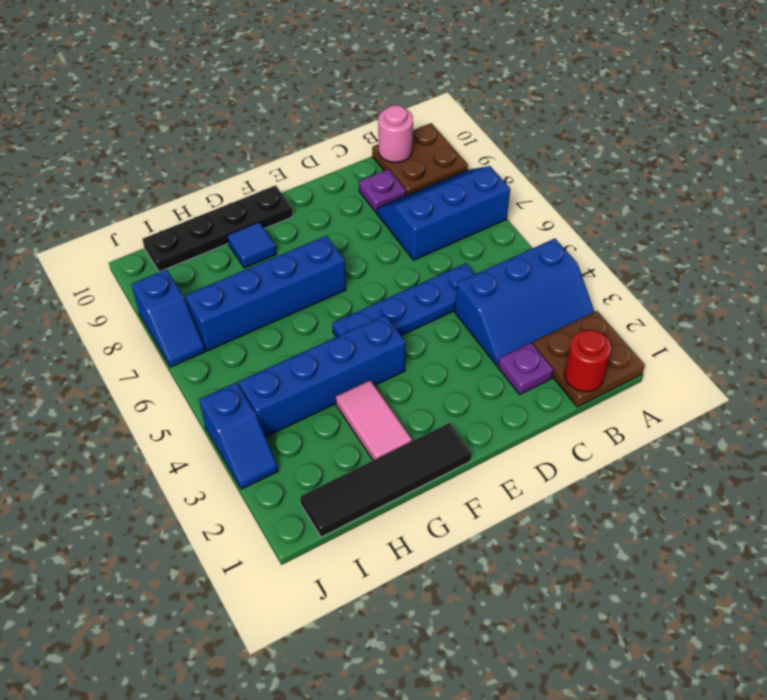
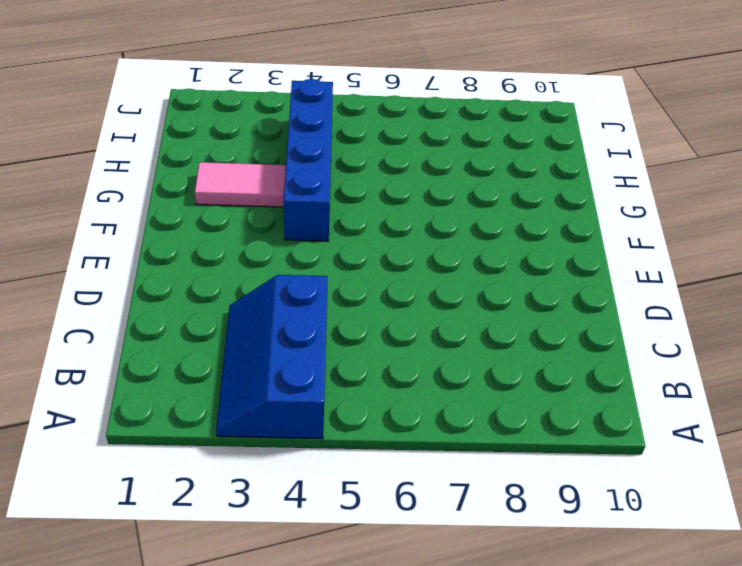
none -> brown plate A1:B2 level 1
none -> blue slope A7:C8 level 1 top 7
none -> brown plate A9:B10 level 1

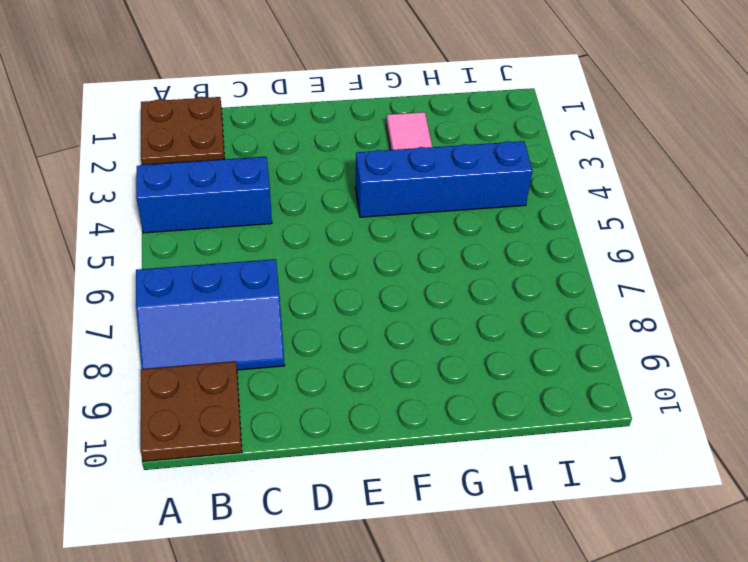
none -> purple plate C2 level 1
none -> blue plate C5:F5 level 1
none -> purple plate C9 level 1

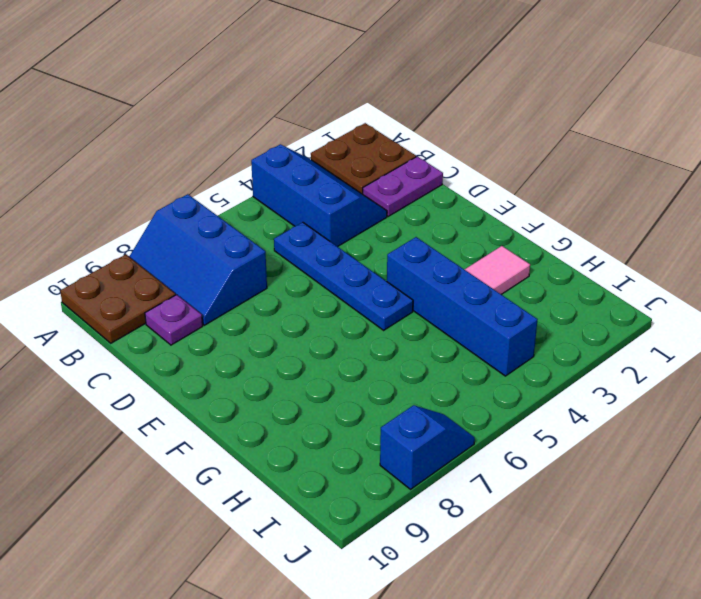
purple plate C1:C2 level 1 -> purple plate C2 level 1
none -> black tile F1:I1 level 1
none -> blue brick F7:I7 level 1
none -> black plate F10:I10 level 1

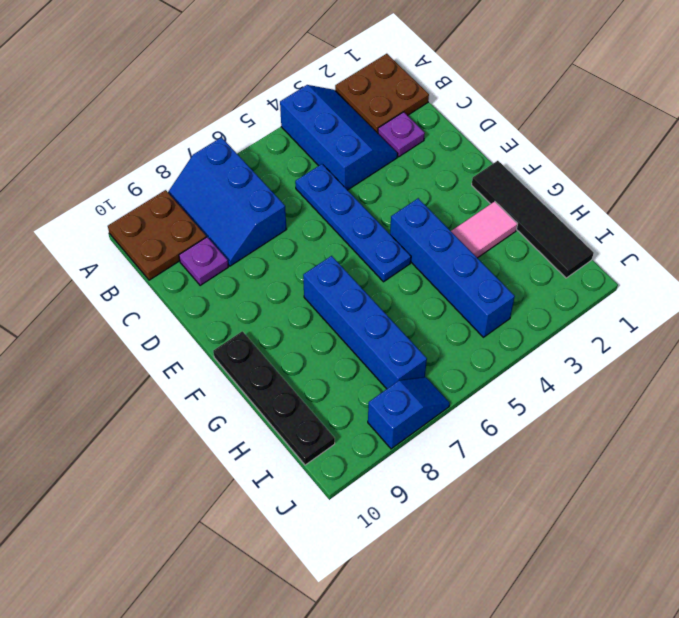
none -> blue tile G9 level 1
none -> blue slope J3:J4 level 1 top 4
none -> red round brick B1 level 2

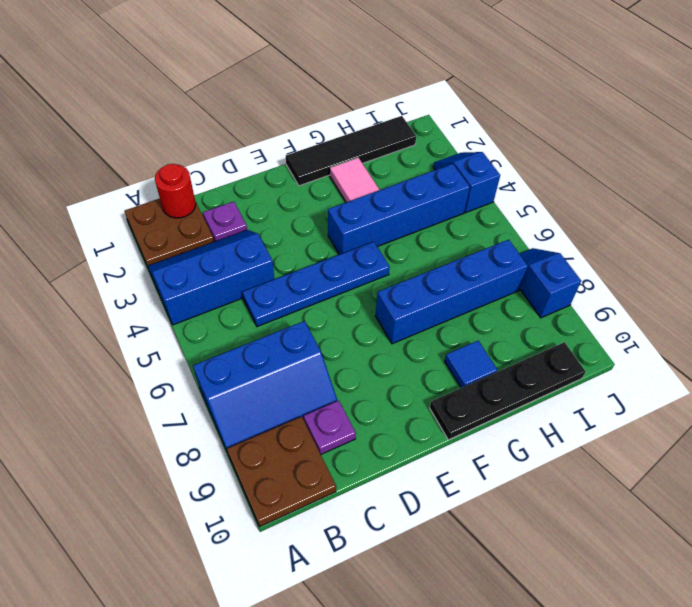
none -> pink round brick B10 level 2

